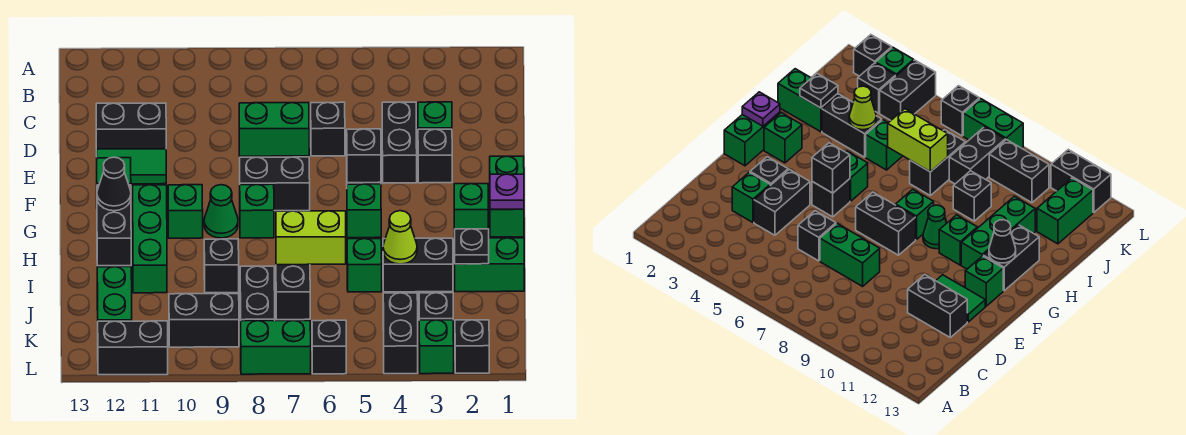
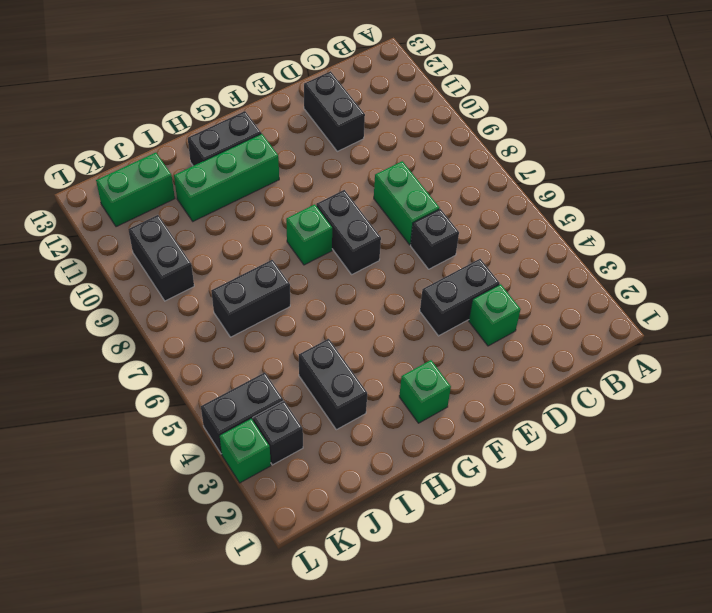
none -> black brick E3 level 1
none -> green tile E11:E12 level 1
none -> green brick F1:G1 level 1
none -> black brick F5 level 1

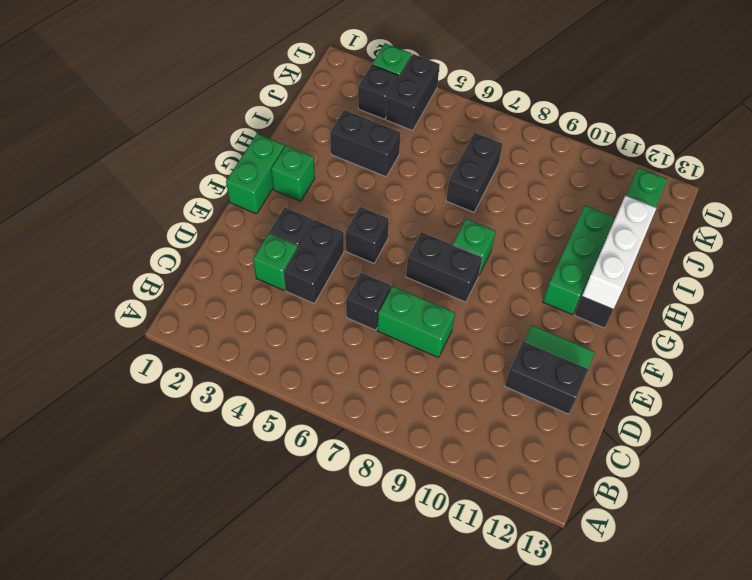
white brick G12:I12 level 2 -> black cone G12 level 2
none -> green brick F12 level 1
none -> green brick G5 level 1
none -> green cone G9 level 1
none -> green brick G10 level 1

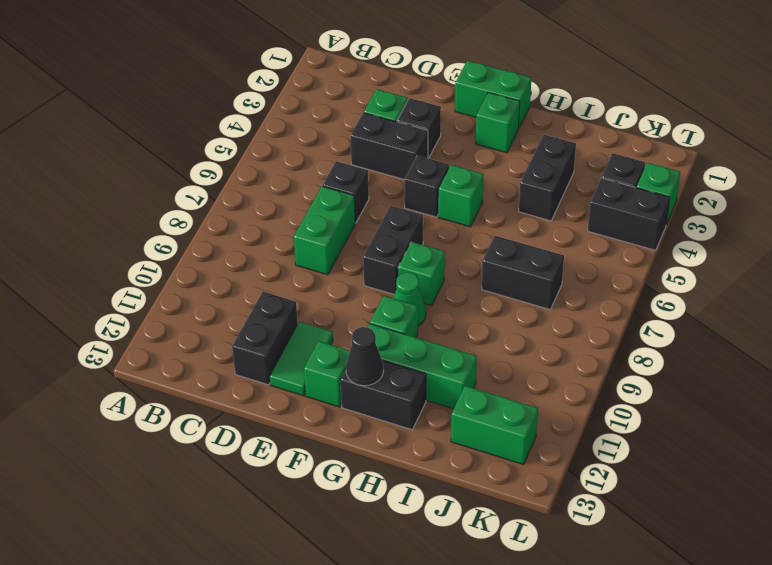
none -> green brick I1:I2 level 1
none -> green brick I5 level 1
none -> black brick I9 level 1
none -> black brick J8:K8 level 1

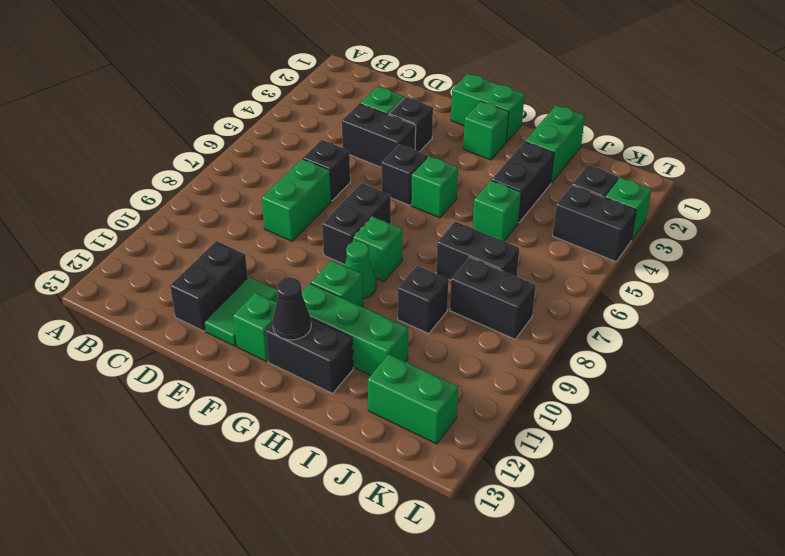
none -> black brick K9:K10 level 1
none -> black brick L2 level 1
none -> black brick L6 level 1
none -> green brick L7:L8 level 1

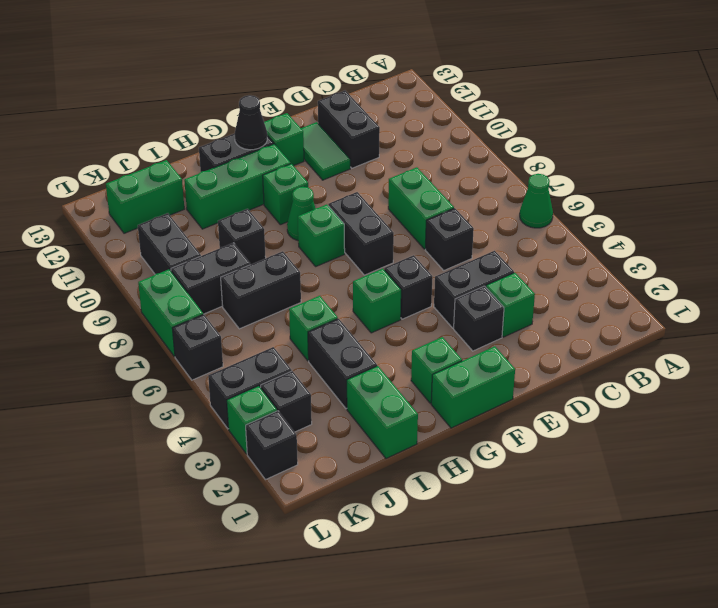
green cone A6 level 1 -> none
none -> black brick L11:L12 level 1
none -> black brick F5 level 2
none -> purple plate G1 level 2
none -> black plate I2 level 2

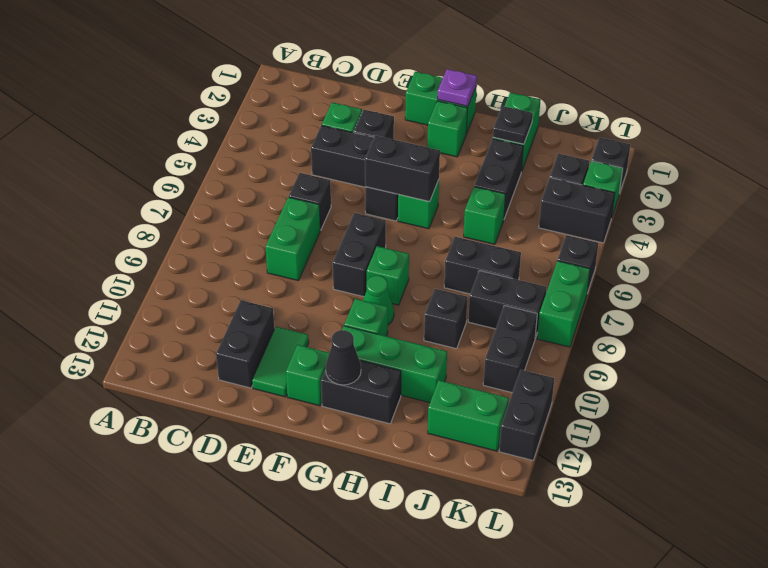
black brick F5:G5 level 2 -> black brick F5 level 2
none -> lime cone I4 level 2
none -> lime brick I6:I7 level 2

